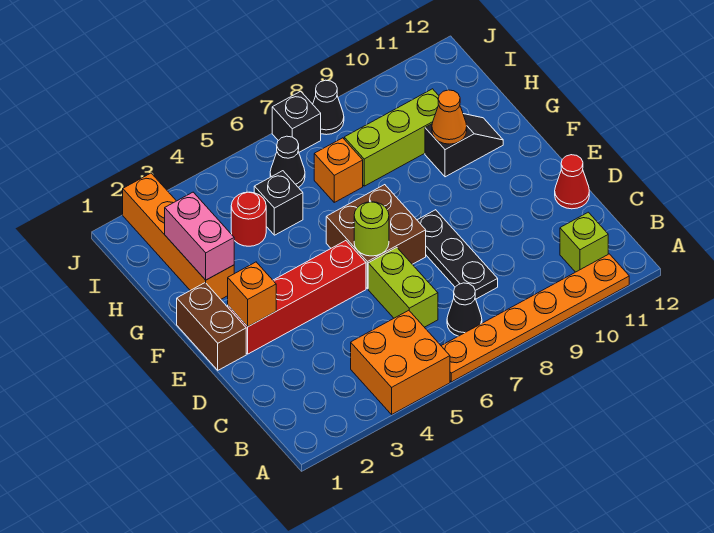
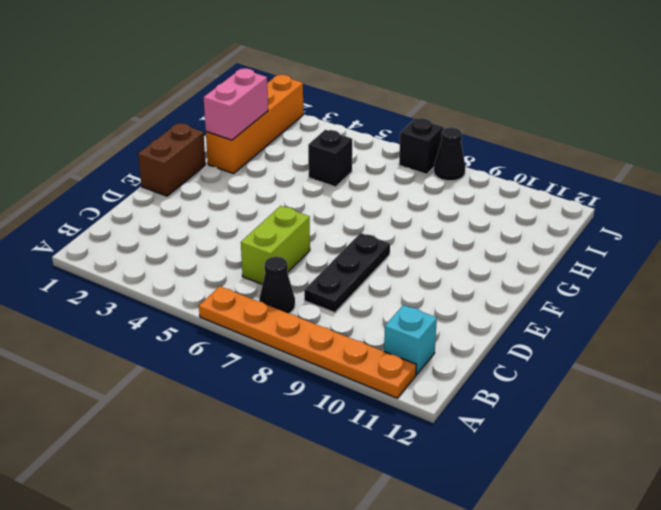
cyan brick B11 level 1 -> lime brick B11 level 1
none -> orange brick A4:B5 level 1
none -> red cone D12 level 1
none -> red brick E2:E5 level 1

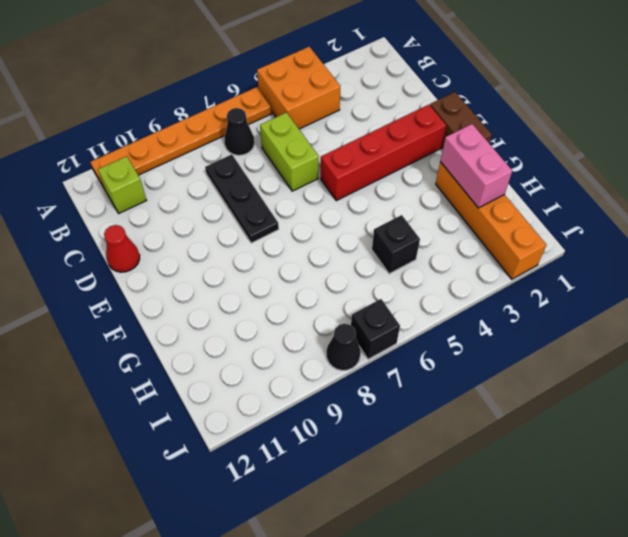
none -> brown brick E6:F7 level 1
none -> black slope G10:G11 level 1 top 10
none -> red round brick H4 level 1

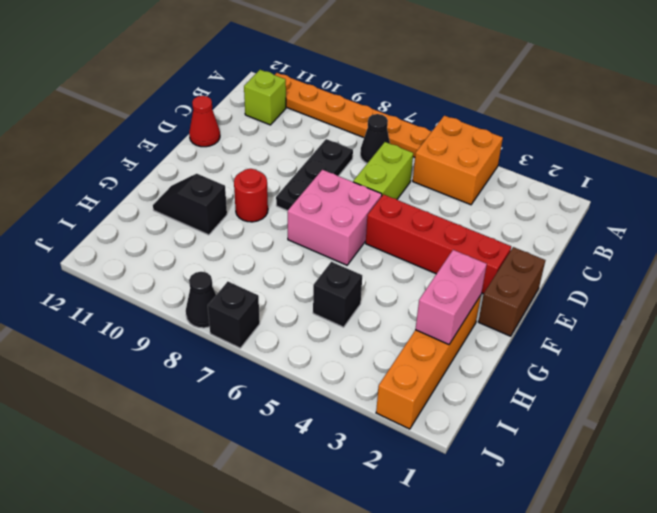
pink brick E6:F7 level 1 -> brown brick E6:F7 level 1
red round brick F9 level 1 -> red round brick H4 level 1
none -> orange brick H7 level 1
none -> lime brick H8:H10 level 1
none -> black cone I6 level 1

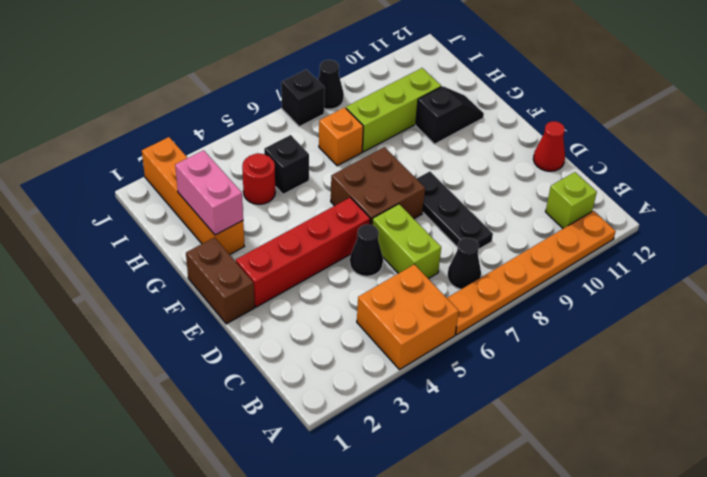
black cone D5 level 1 -> black cone I6 level 1
none -> orange brick E2 level 2
none -> lime round brick E6 level 2
none -> orange cone G10 level 2

